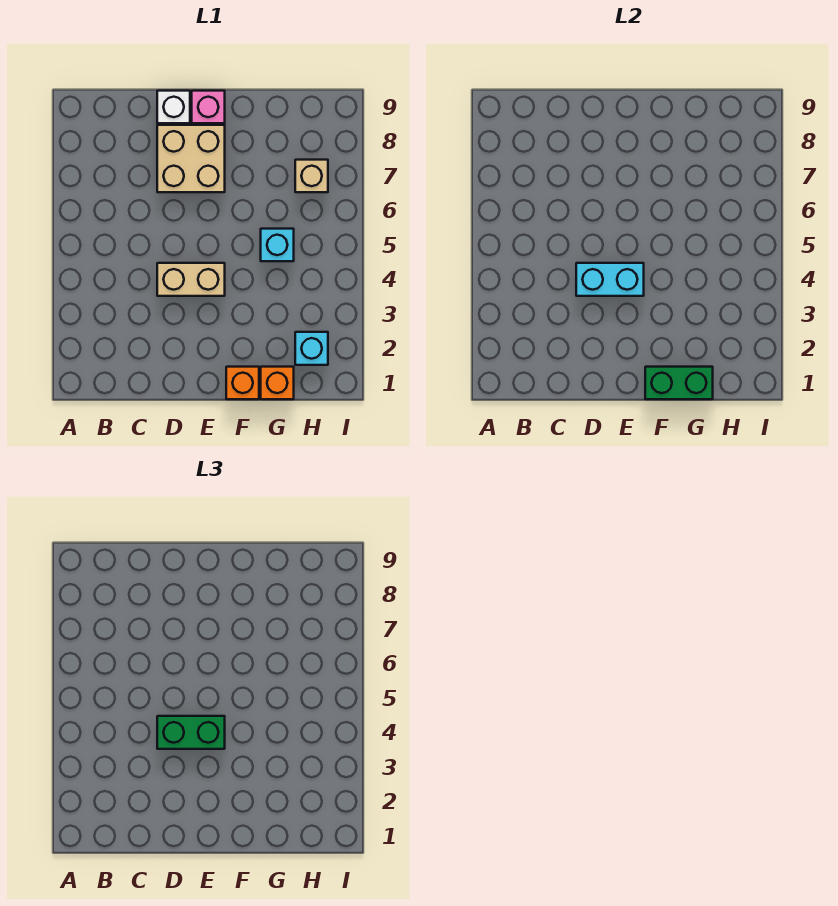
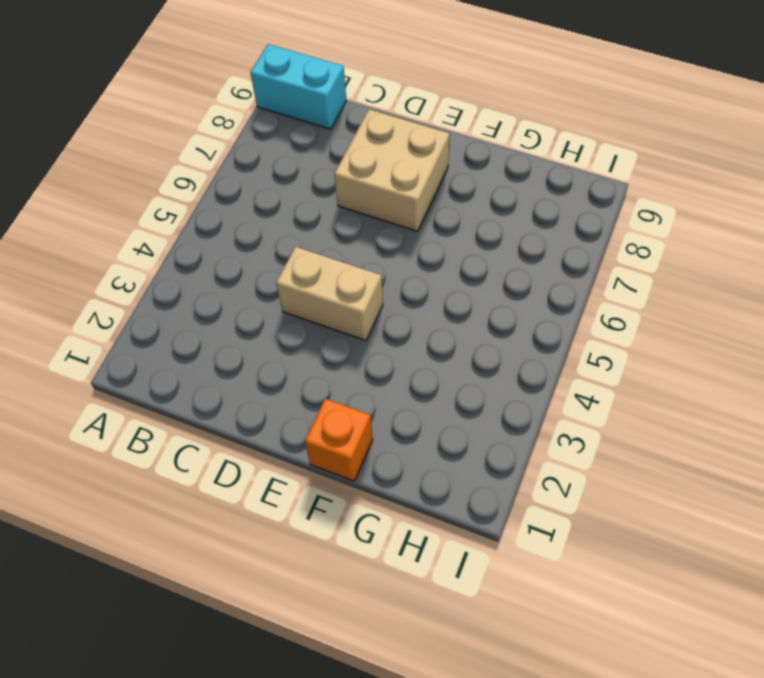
cyan brick A9:B9 level 1 -> cyan brick D4:E4 level 2
none -> white brick D9 level 1
none -> pink brick E9 level 1
none -> orange brick G1 level 1

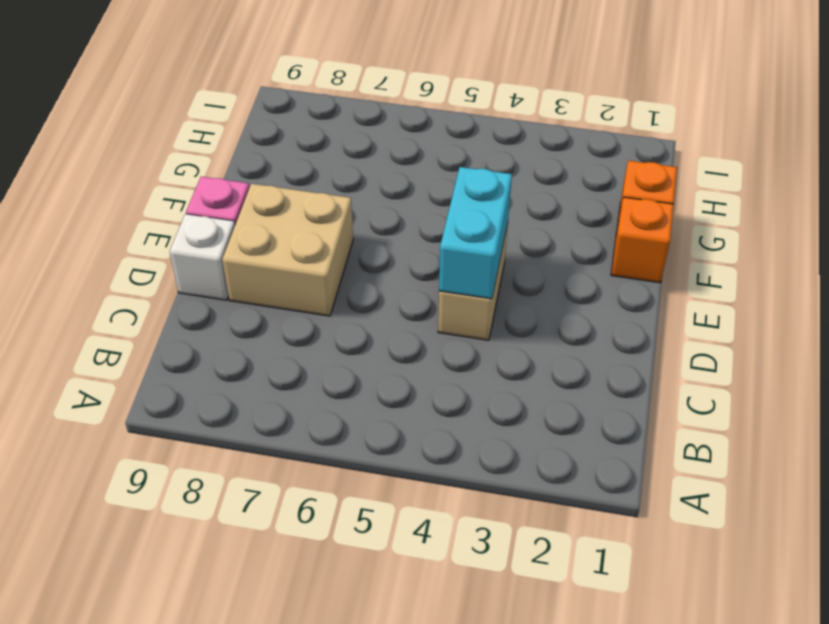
none -> cyan brick G5 level 1
none -> cyan brick H2 level 1
none -> tan brick H7 level 1

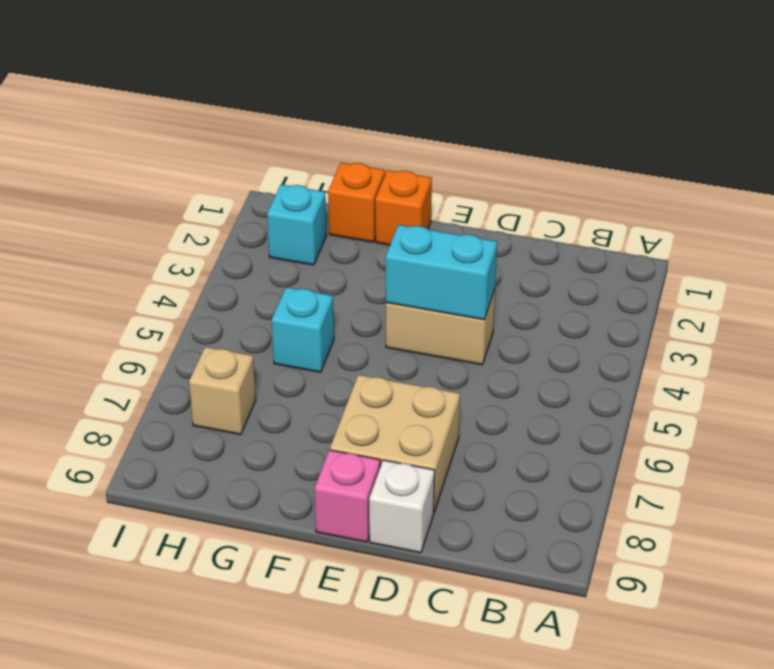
none -> green brick F1:G1 level 2
none -> green brick D4:E4 level 3

